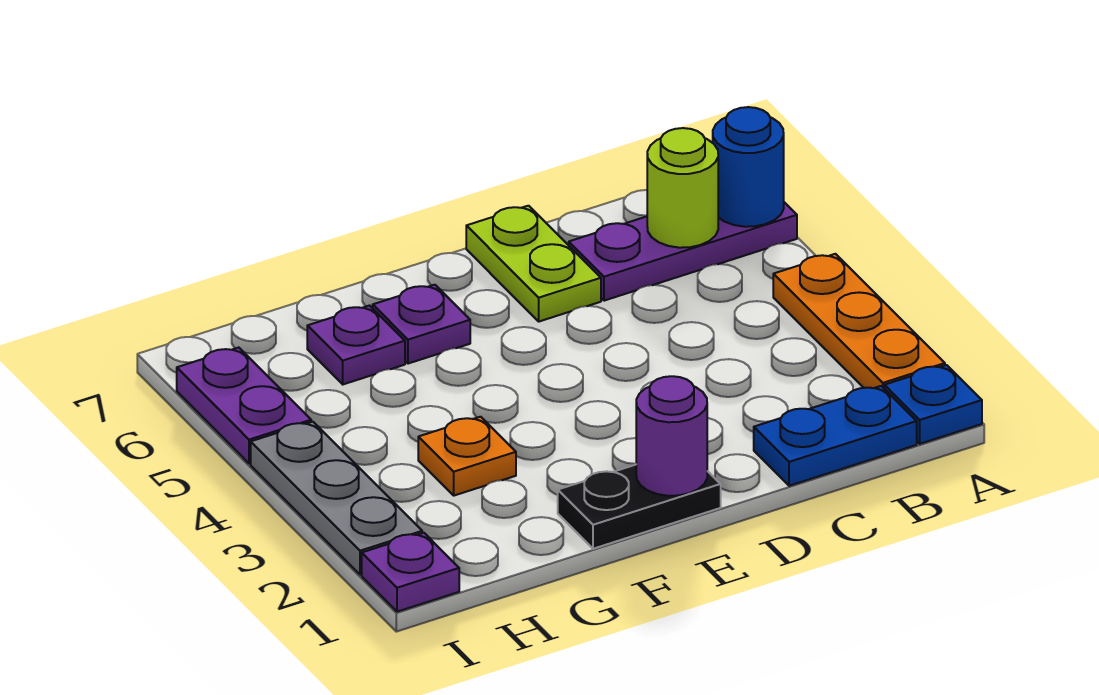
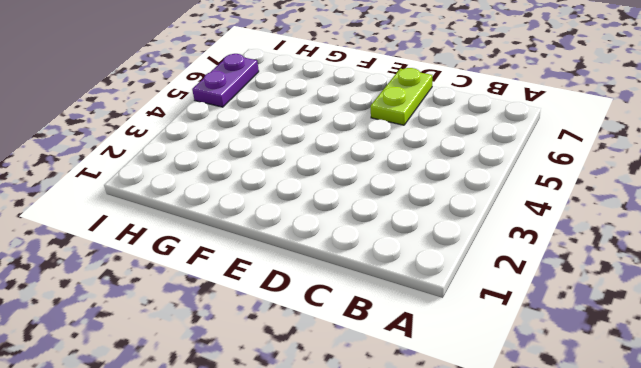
none -> blue plate A1 level 1
none -> orange plate A2:A4 level 1
none -> purple plate A6:C6 level 1

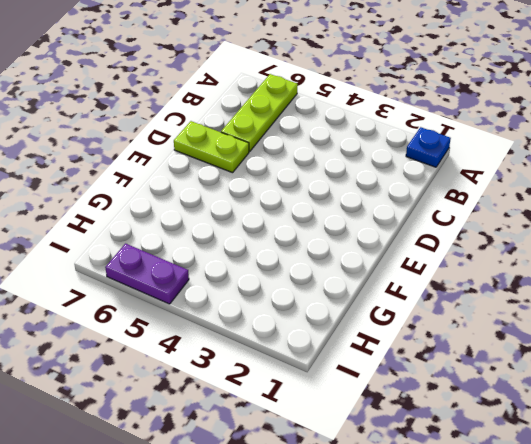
lime plate A6:C6 level 1 -> purple plate A6:C6 level 1
none -> orange plate A2:A4 level 1
none -> blue plate B1:C1 level 1
none -> black plate E1:F1 level 1

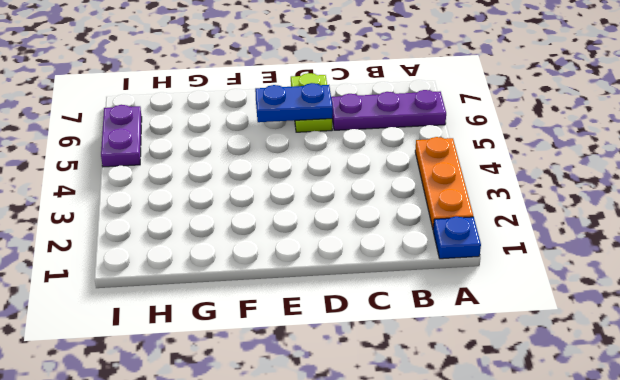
blue plate D6:E6 level 2 -> blue plate B1:C1 level 1
none -> black plate E1:F1 level 1
none -> purple plate F6 level 1
none -> orange plate G3 level 1

